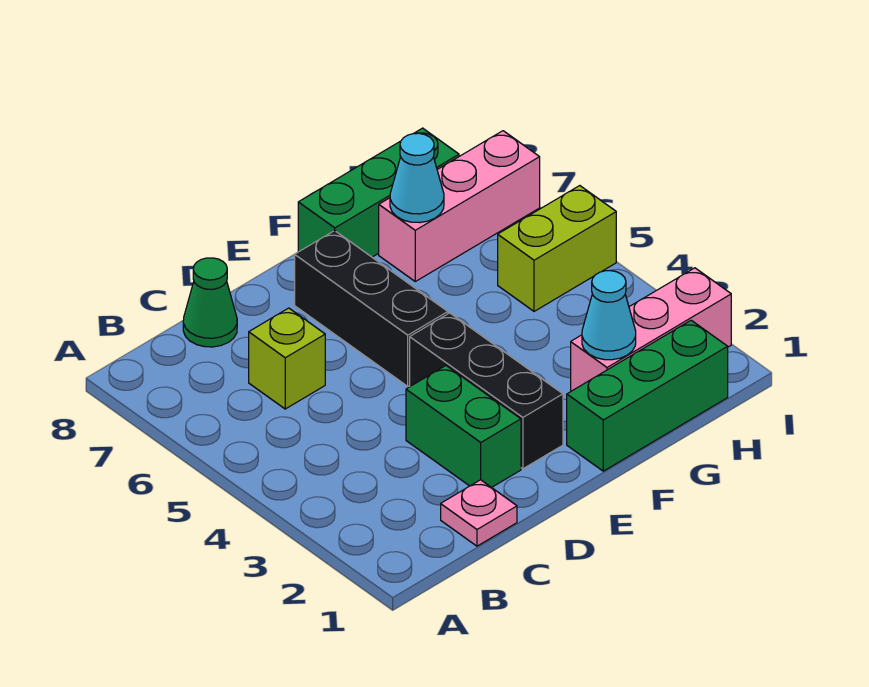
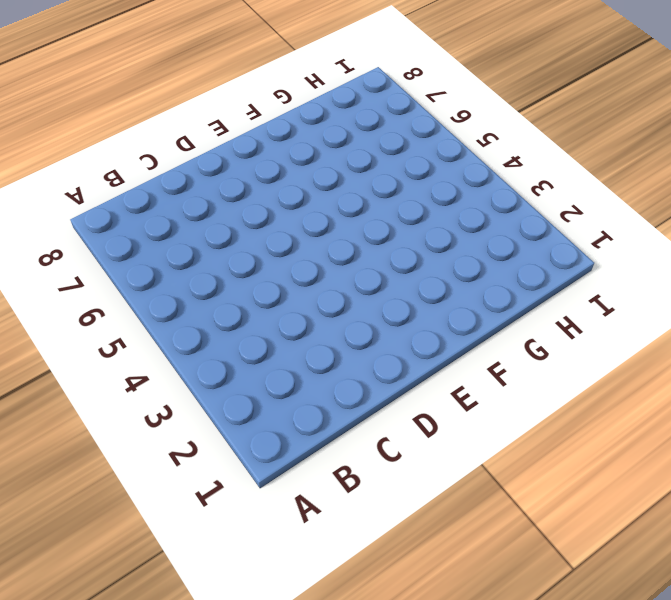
none -> pink plate C1 level 1
none -> lime brick C6 level 1
none -> green cone C8 level 1

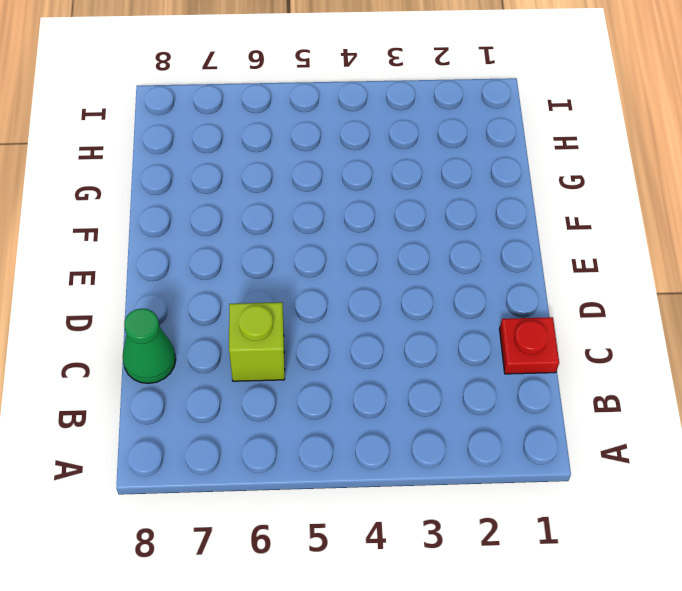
red plate C1 level 1 -> pink plate C1 level 1
none -> green brick D2:D3 level 1
none -> black brick E2:E4 level 1
none -> black brick E5:E7 level 1

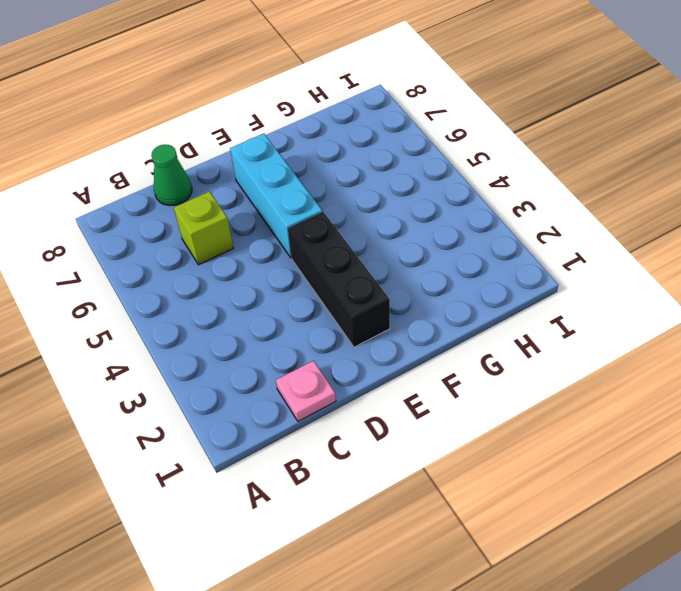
cyan brick E5:E7 level 1 -> black brick E5:E7 level 1
none -> green brick D2:D3 level 1
none -> green brick F1:H1 level 1
none -> green brick F8:H8 level 1

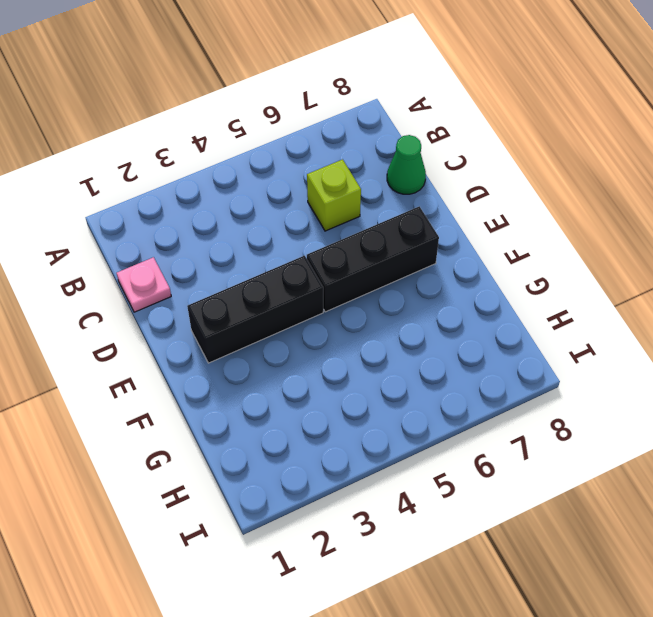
none -> green brick D2:D3 level 1
none -> green brick F1:H1 level 1
none -> green brick F8:H8 level 1

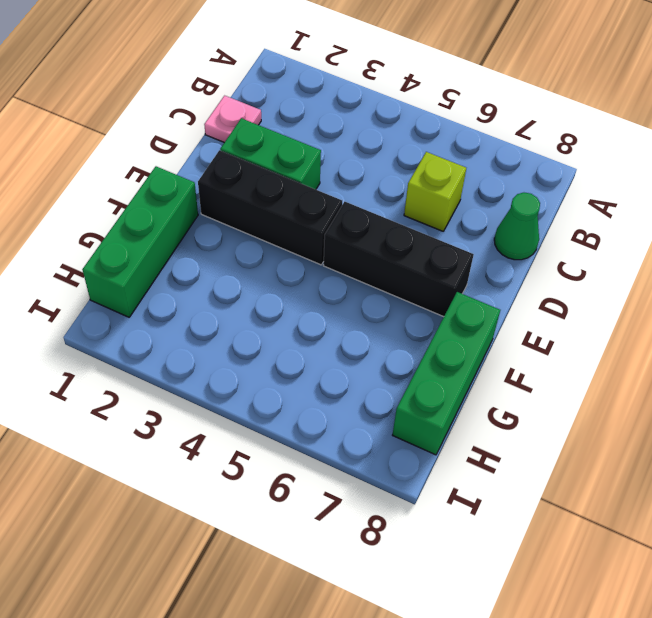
none -> pink brick G2:I2 level 1
none -> pink brick G7:I7 level 1
none -> lime brick H5:I5 level 1

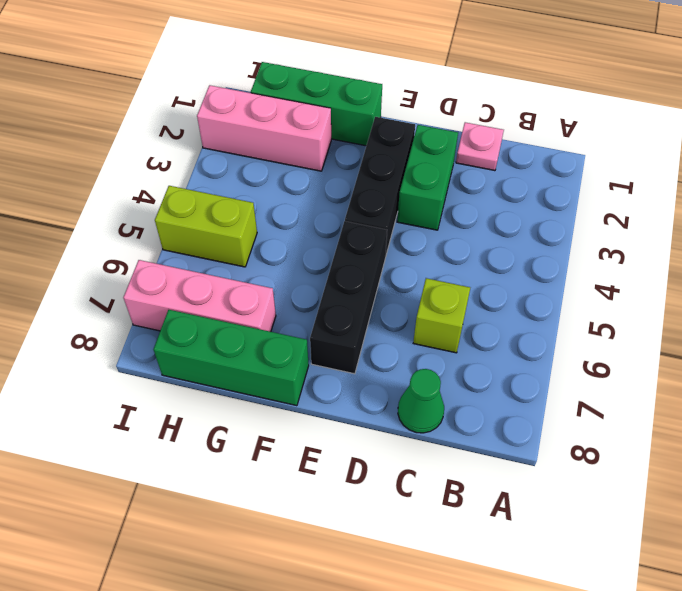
none -> cyan cone G2 level 2
none -> cyan cone G7 level 2

